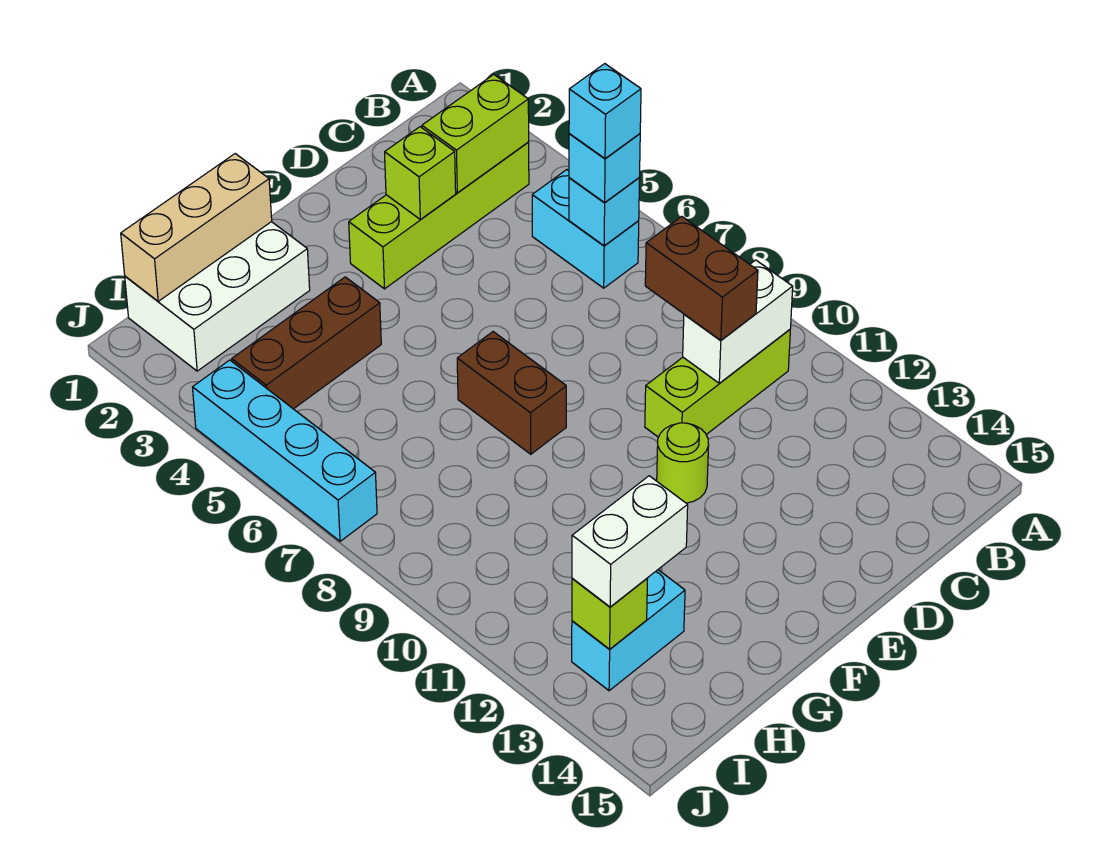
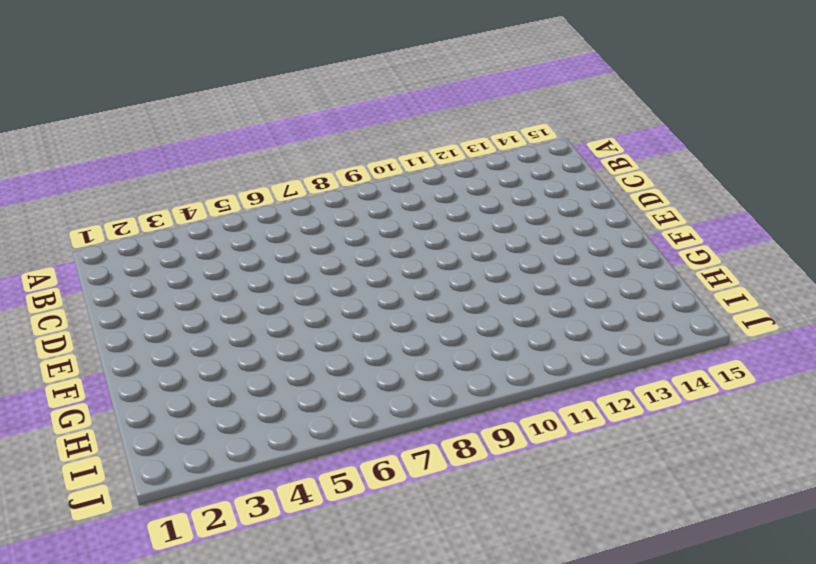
none -> lime brick B3:E3 level 1
none -> cyan brick B5:B6 level 1
none -> lime brick B10:D10 level 1

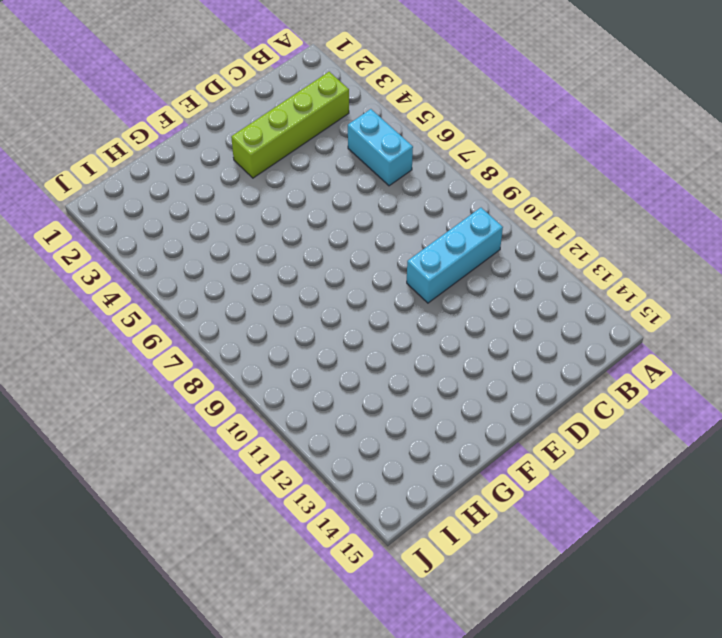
cyan brick B10:D10 level 1 -> lime brick B10:D10 level 1
none -> lime round brick E11 level 1
none -> brown brick F7:F8 level 1
none -> white brick G1:I2 level 1

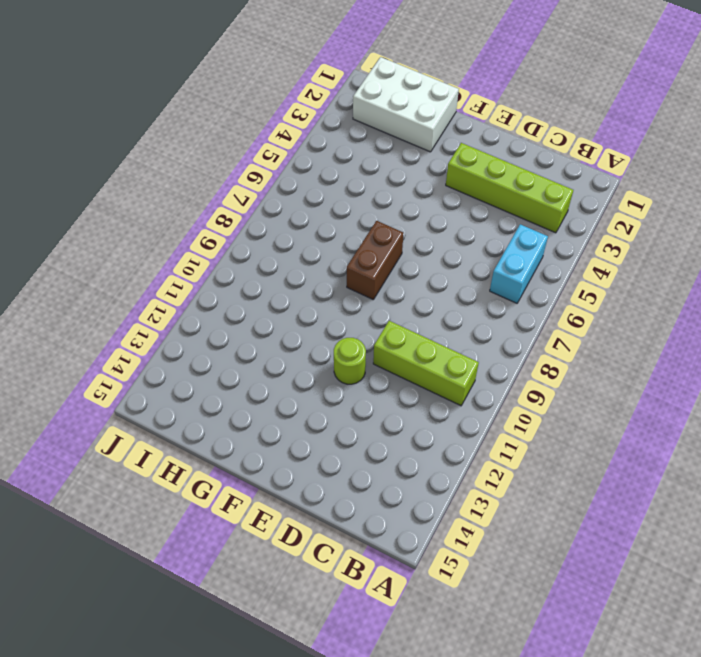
none -> brown brick G4:I4 level 1
none -> cyan brick H13:I13 level 1
none -> cyan brick J4:J7 level 1

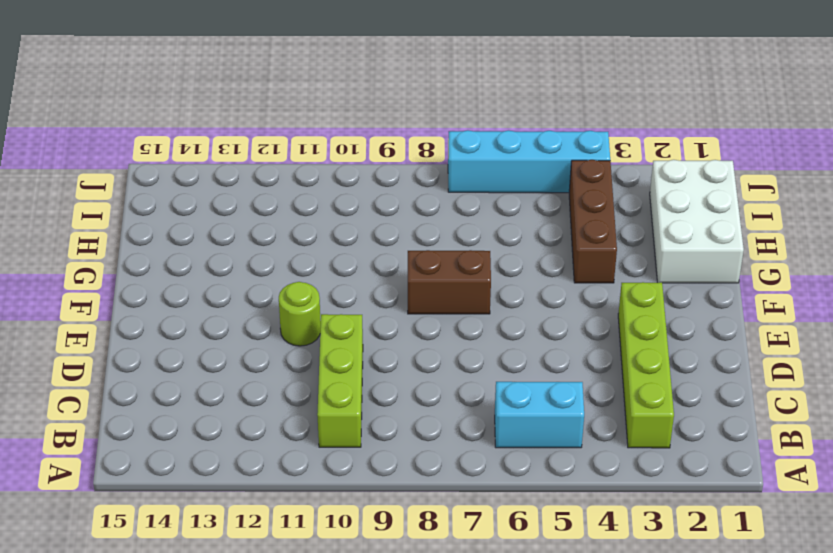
none -> cyan brick H13:I13 level 1
none -> lime brick B3:C3 level 2
none -> cyan brick B6 level 2

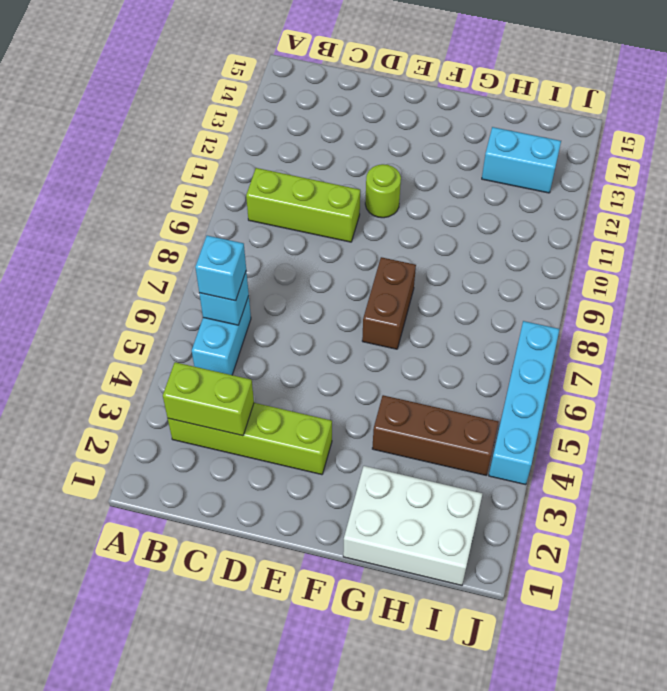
none -> white brick B10:C10 level 2
none -> lime brick D3 level 2
none -> tan brick G1:I1 level 2

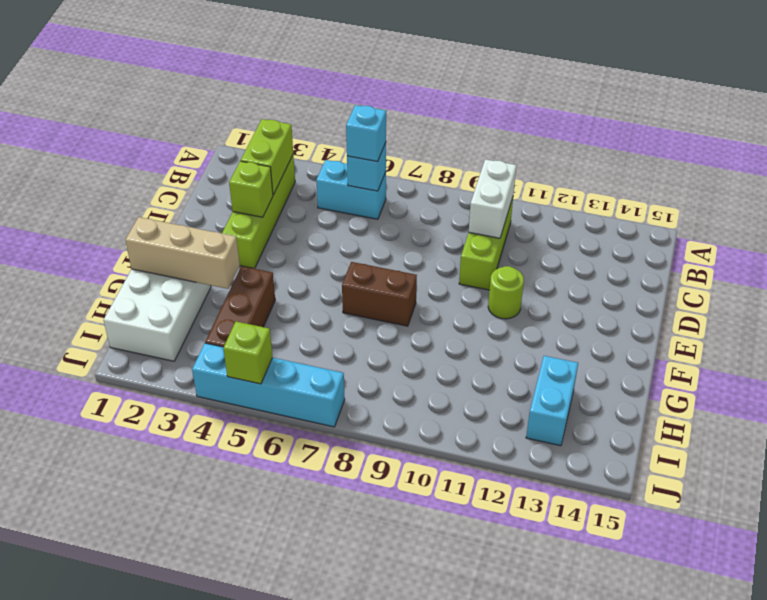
tan brick G1:G3 level 2 -> tan brick G1:I1 level 2
lime brick J5 level 2 -> lime brick I13 level 2
none -> brown brick C9:C10 level 3
none -> white brick H13:I13 level 3
none -> cyan brick B6 level 4

